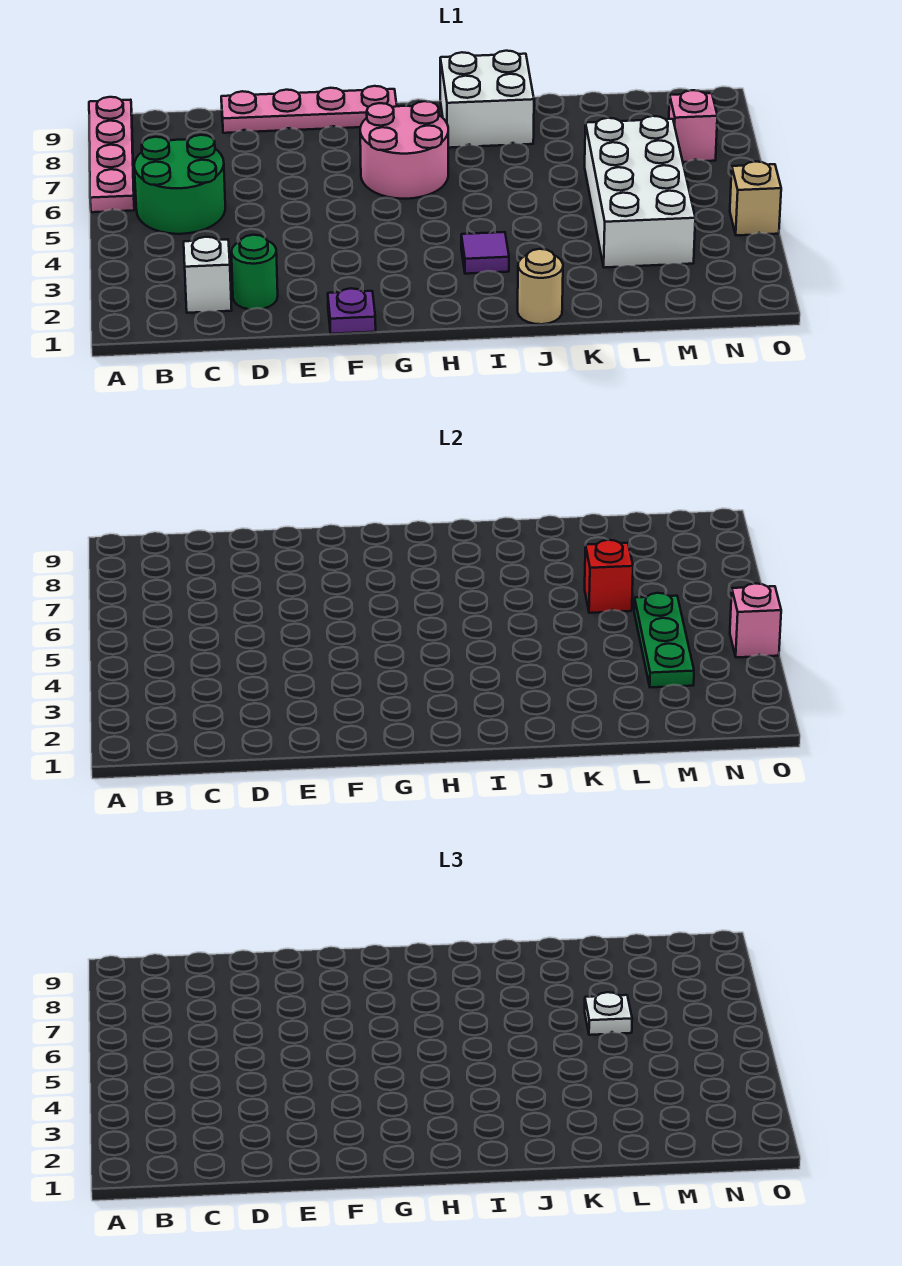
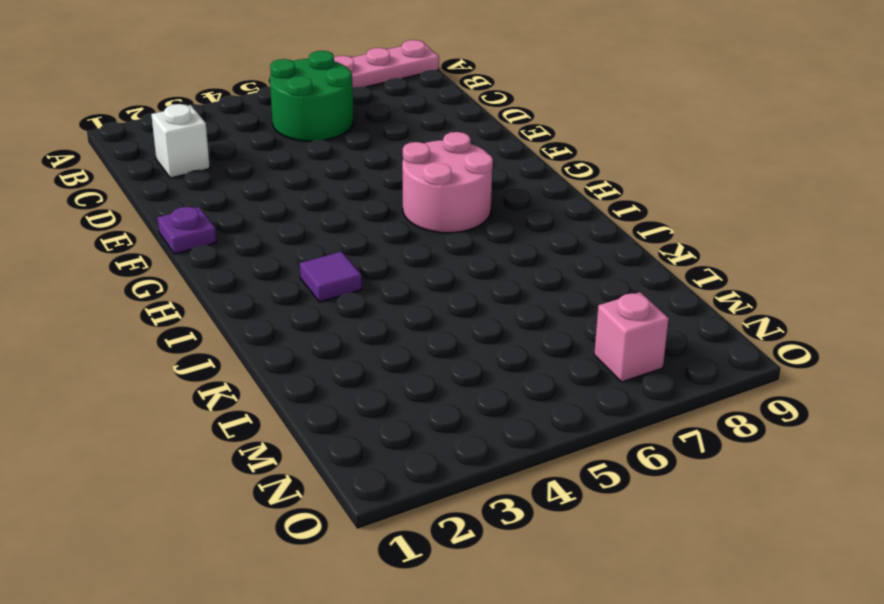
none -> green round brick D2 level 1
none -> pink plate D9:G9 level 1
none -> white brick I8:J9 level 1

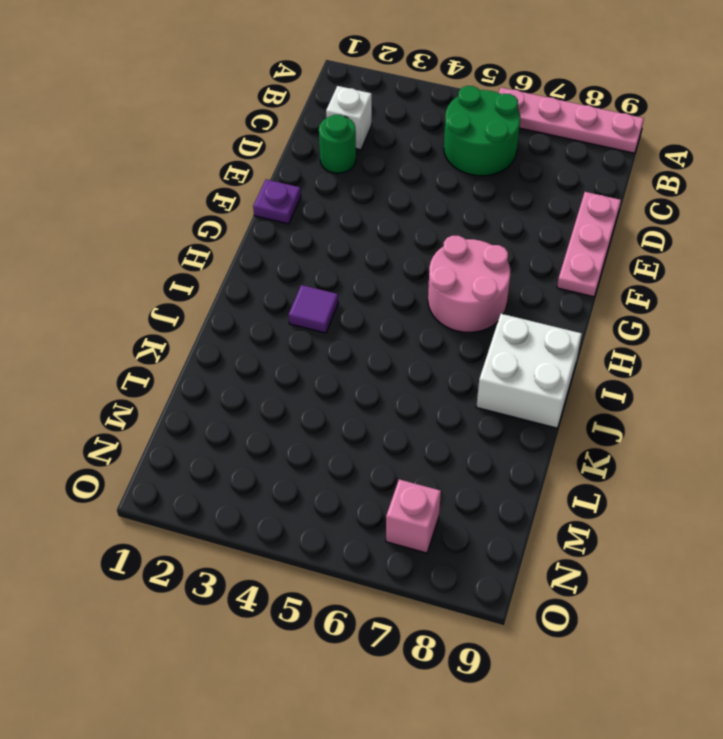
pink plate D9:F9 level 1 -> pink plate D9:G9 level 1
none -> tan round brick J1 level 1
none -> white brick L3:M6 level 1
none -> tan brick O4 level 1

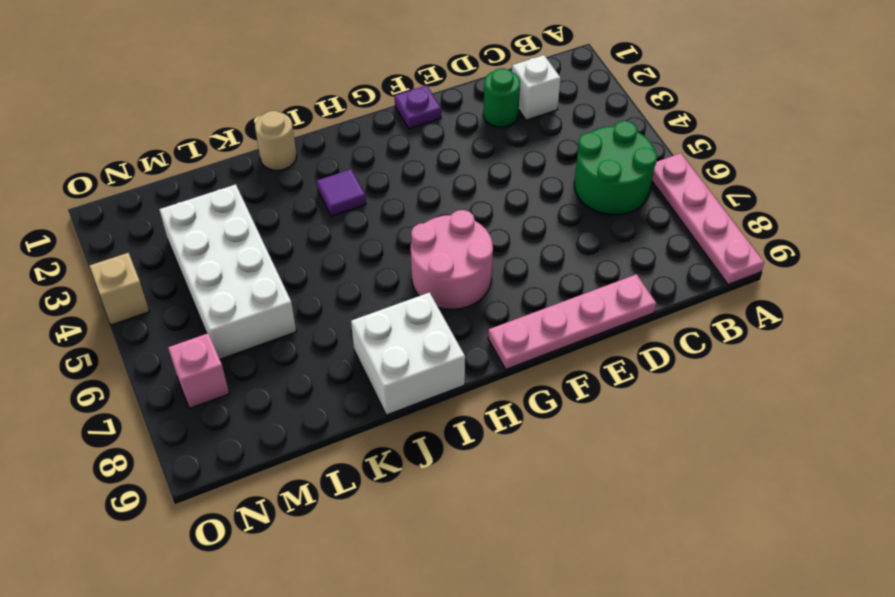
none -> red brick L6 level 2
none -> green plate M3:M5 level 2
none -> pink brick O4 level 2

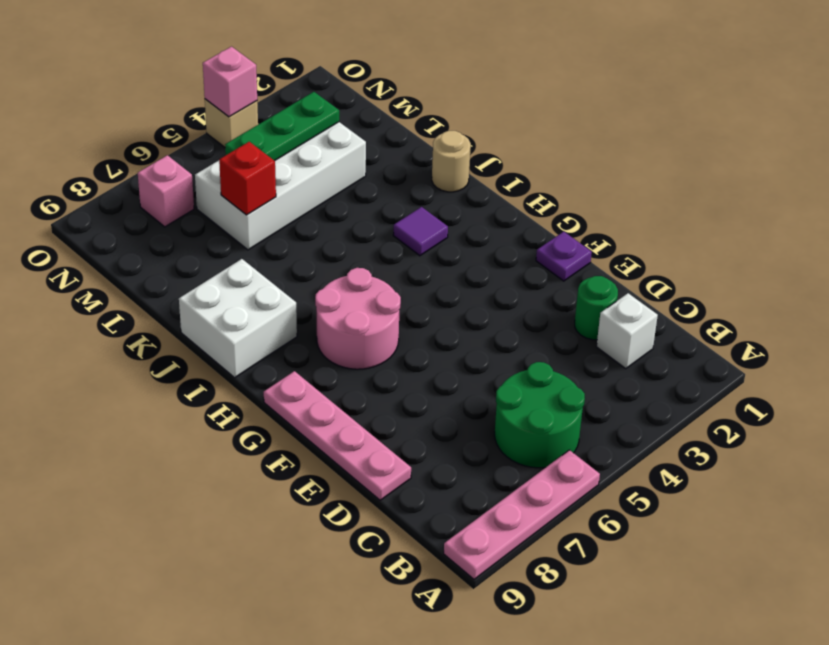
none -> white plate L6 level 3

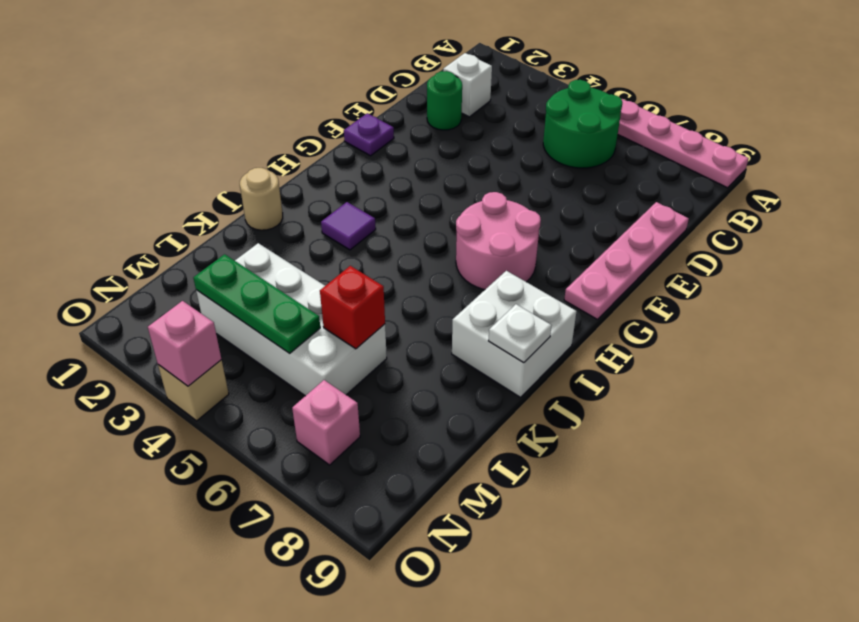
white plate J9 level 2 -> white plate L6 level 3

